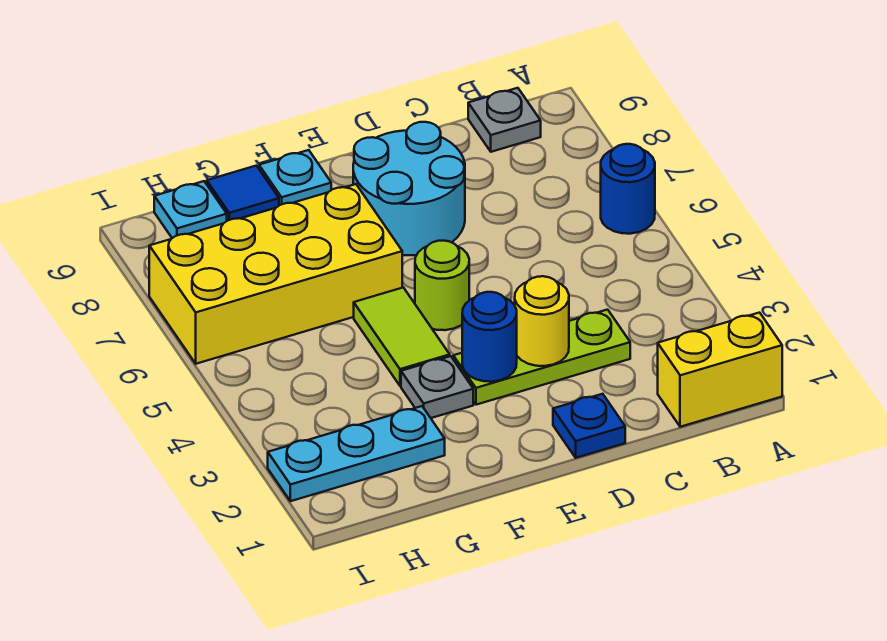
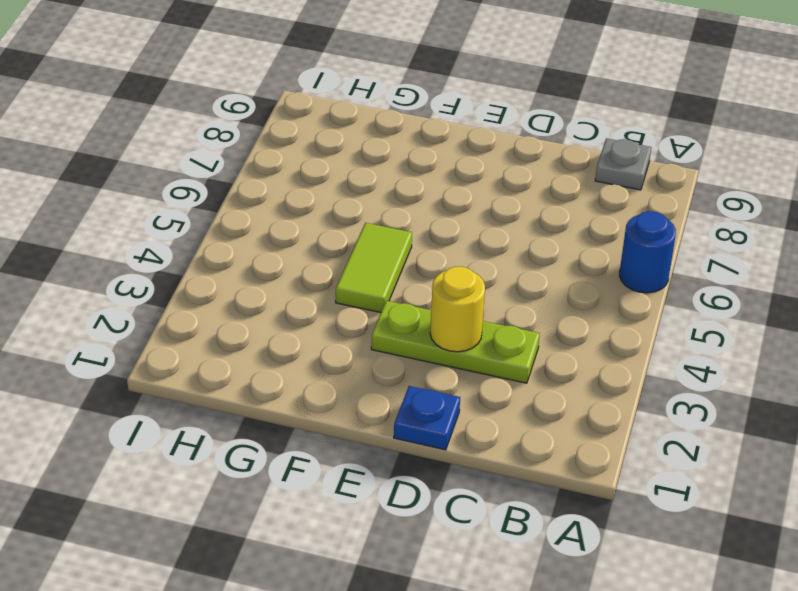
none -> yellow brick A1:B1 level 1
none -> cyan round brick D7:E8 level 1
none -> lime round brick E5 level 1

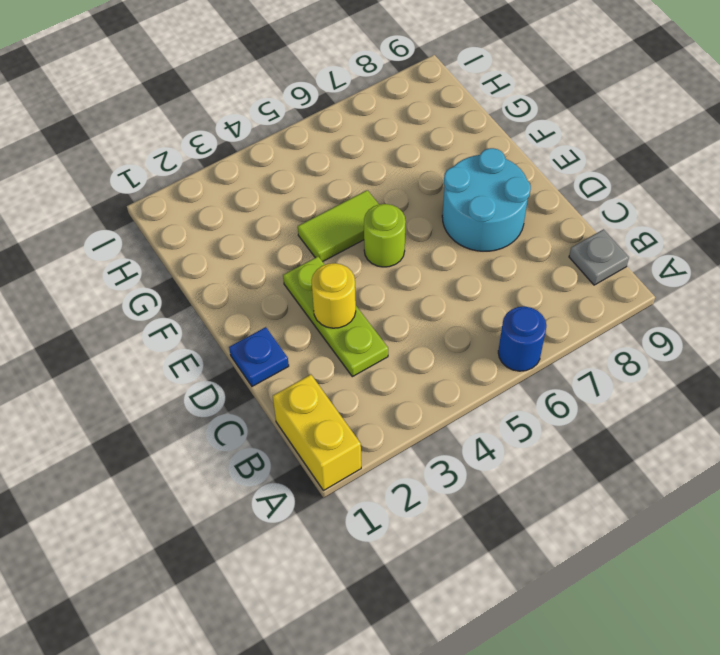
none -> grey plate F3 level 1
none -> yellow brick F6:I7 level 1
none -> cyan plate F9 level 1

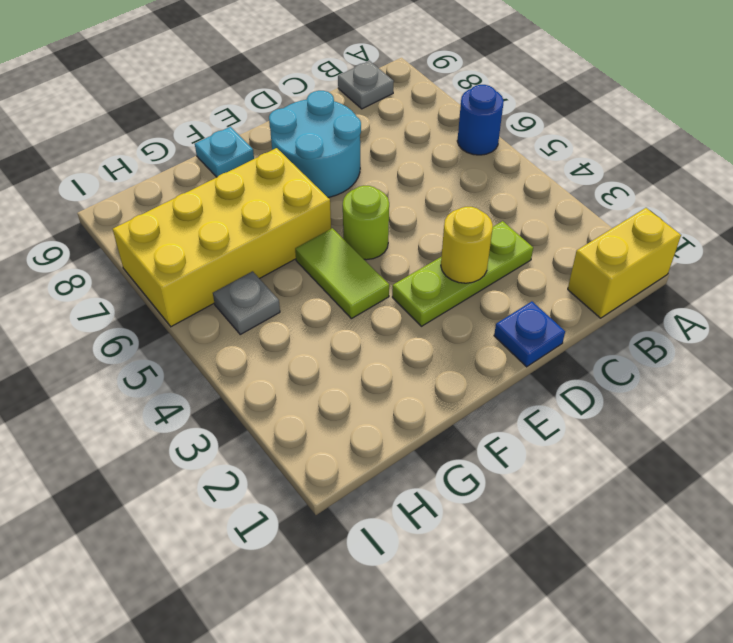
grey plate H5 level 1 -> grey plate F3 level 1
none -> cyan plate G2:I2 level 1
none -> blue tile G9 level 1
none -> cyan plate H9 level 1

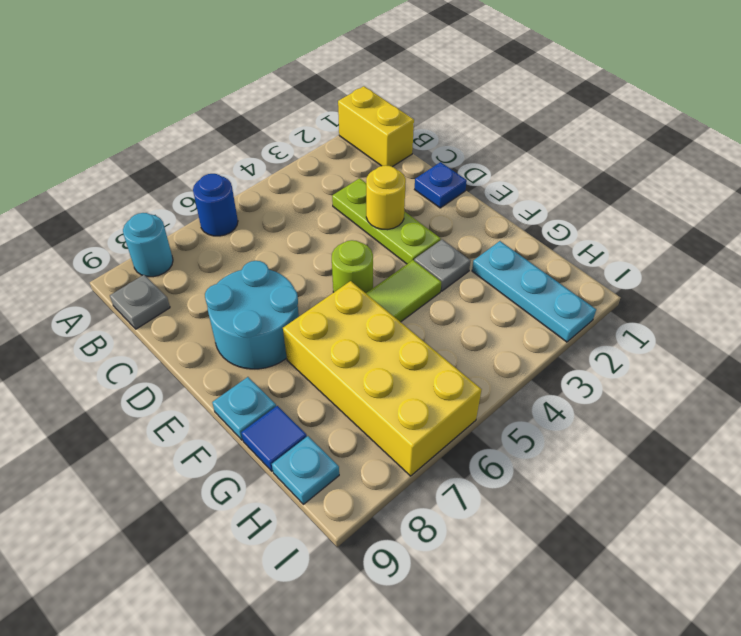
cyan round brick A8 level 1 -> none
none -> blue round brick E3 level 2

